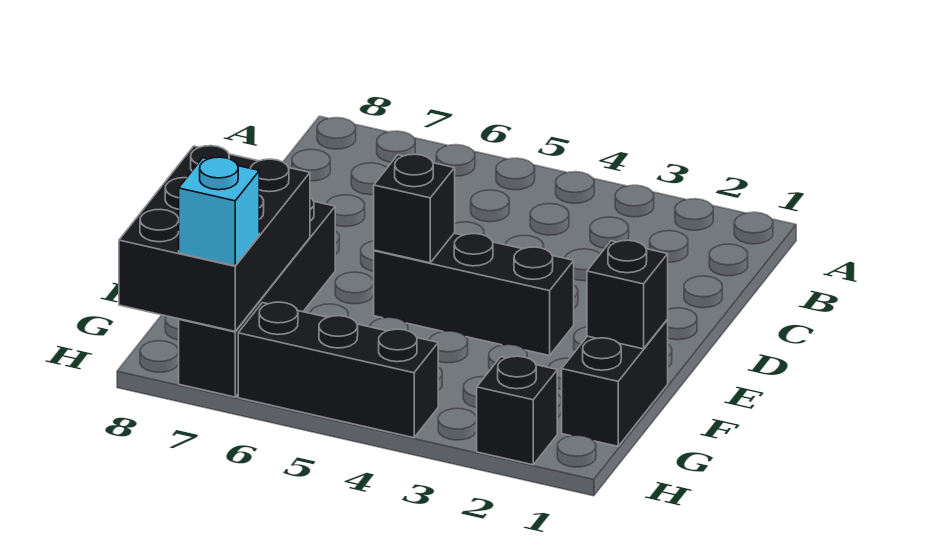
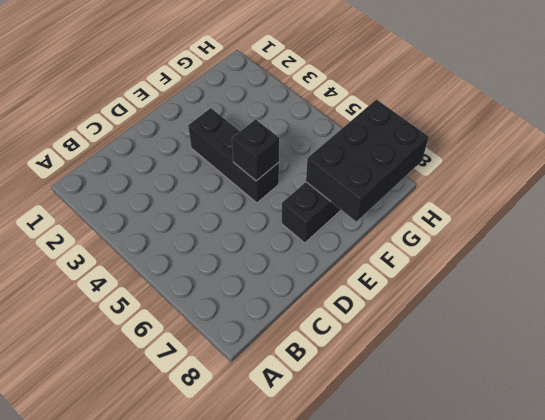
none -> black brick F1:G1 level 1
none -> black brick H2 level 1

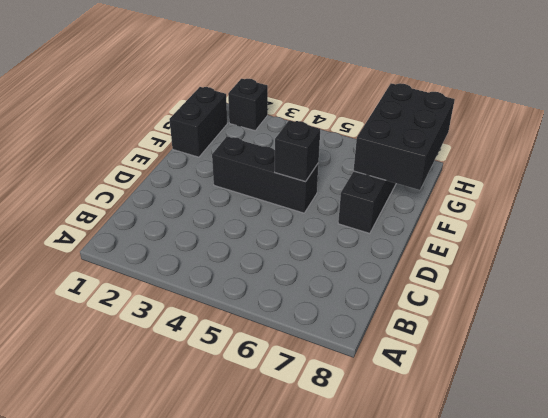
none -> black brick H4:H6 level 1
none -> black brick F1 level 2

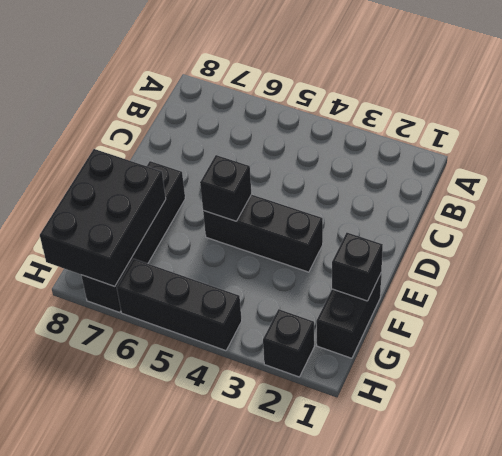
none -> cyan brick H7 level 3

